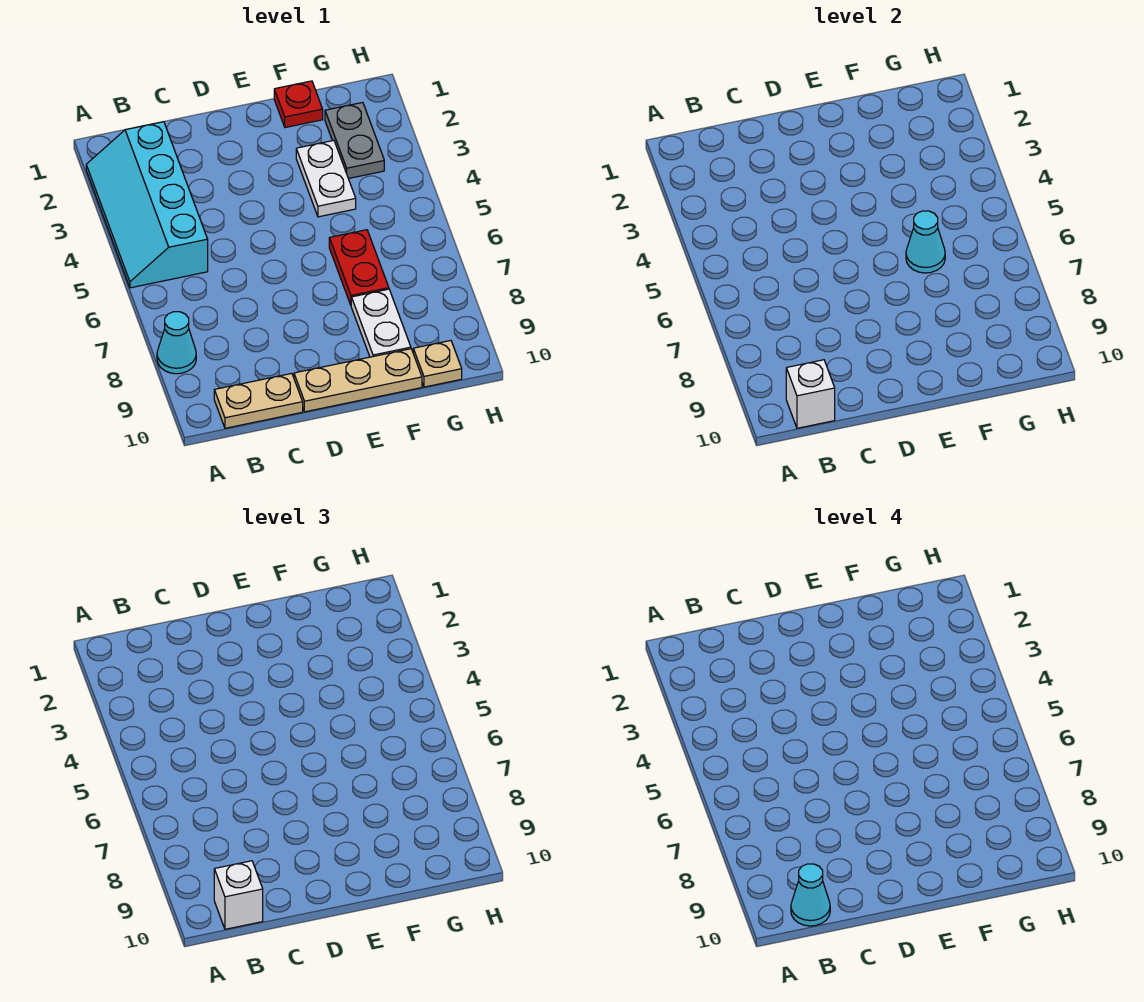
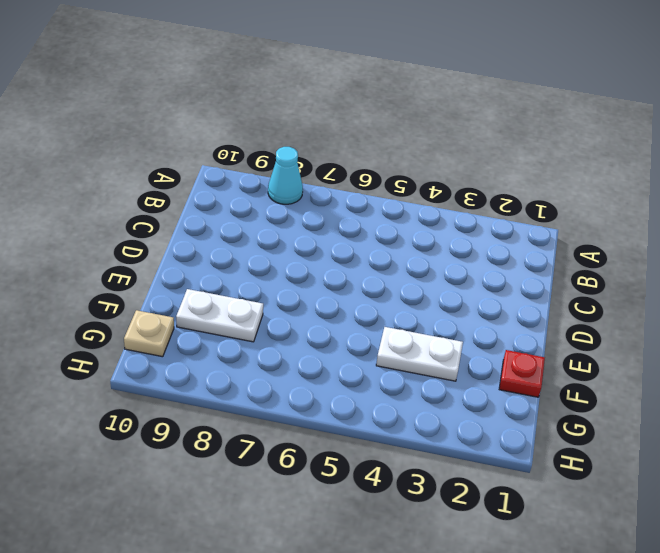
none -> cyan slope A2:B5 level 1 top B
none -> tan plate B10:C10 level 1
none -> tan plate D10:F10 level 1

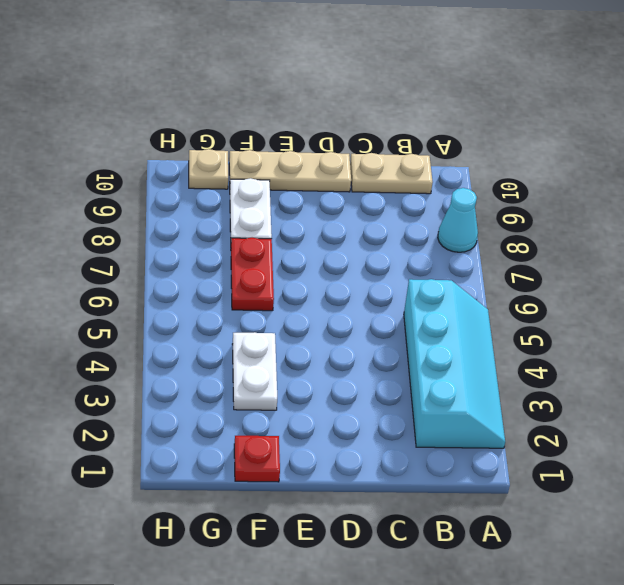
none -> grey plate G2:G3 level 1
none -> white brick B10 level 2
none -> cyan cone F6 level 2

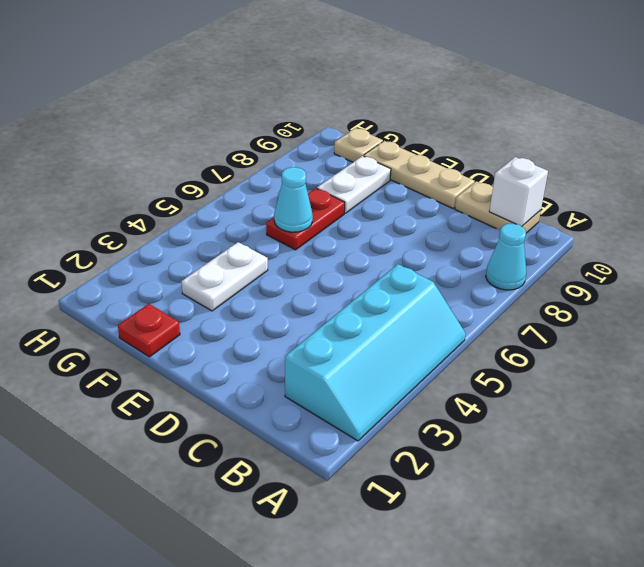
none -> grey plate G2:G3 level 1
none -> white brick B10 level 3
none -> cyan cone B10 level 4

